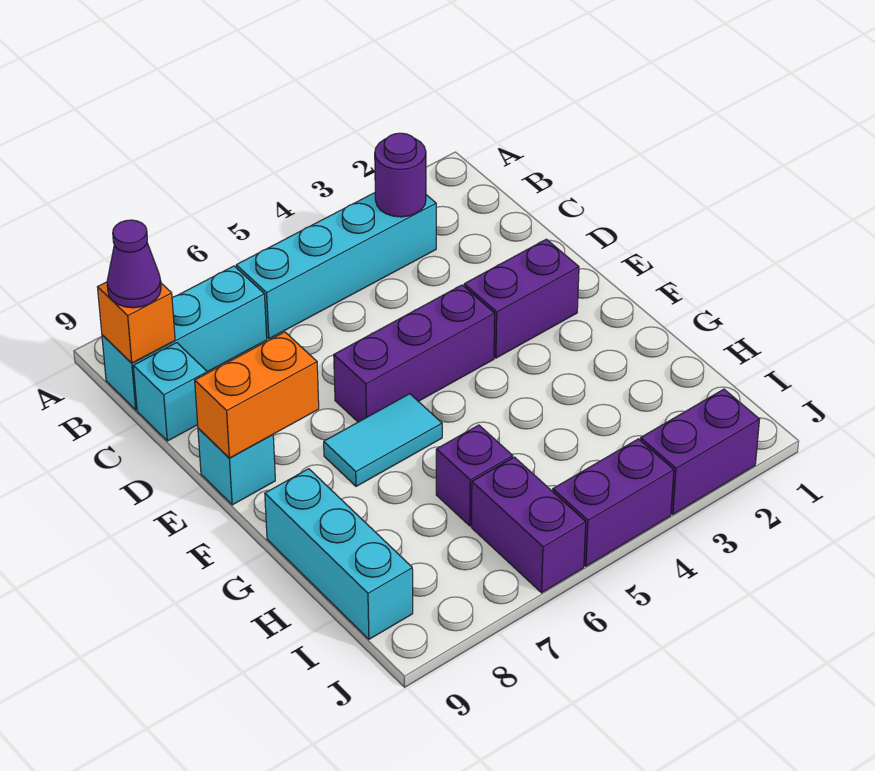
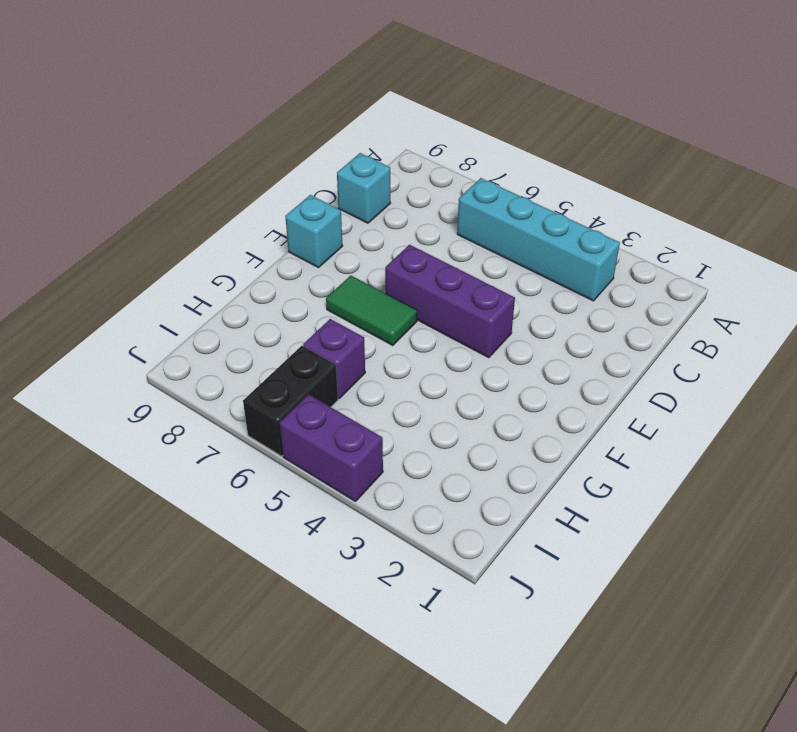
green tile F6:F7 level 1 -> cyan tile F6:F7 level 1
black brick I6:J6 level 1 -> purple brick I6:J6 level 1
none -> cyan brick B7:B9 level 1
none -> purple brick E2:E3 level 1
none -> cyan brick G9:I9 level 1

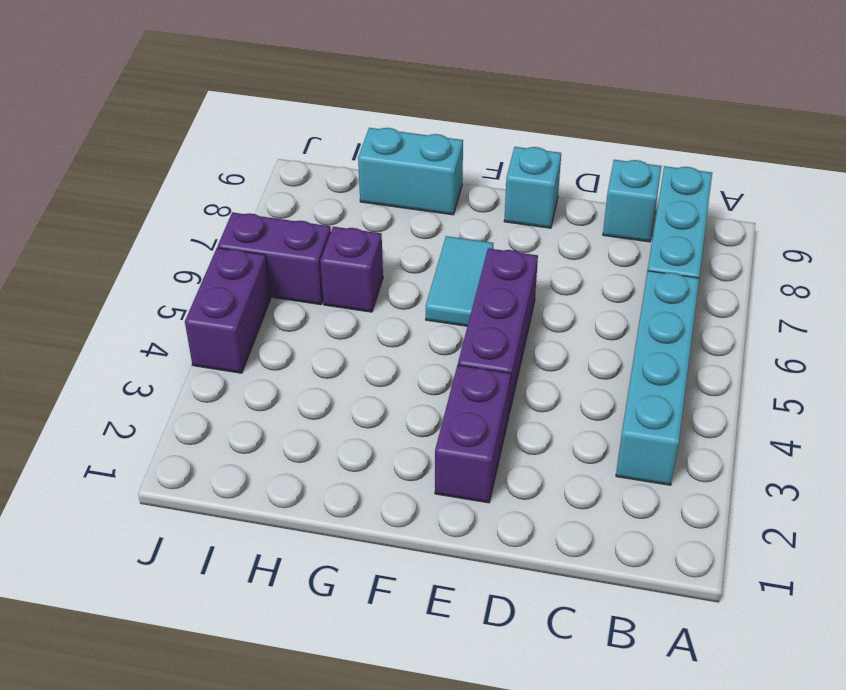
cyan brick G9:H9 level 1 -> cyan brick G9:I9 level 1
none -> purple brick J2:J3 level 1
none -> purple round brick B3 level 2
none -> orange brick B9 level 2

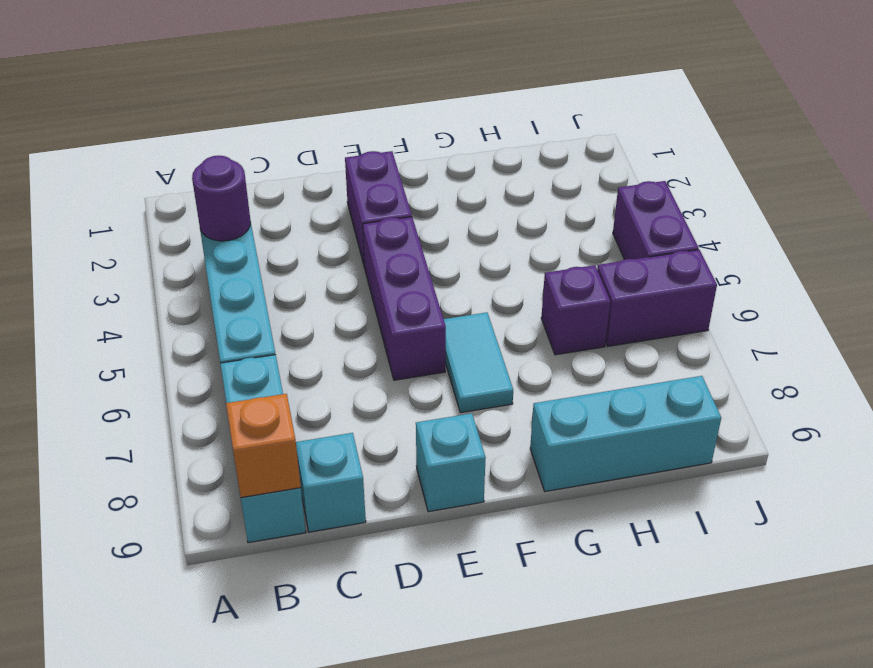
none -> purple brick J2:J3 level 1
none -> orange brick E8:E9 level 2
none -> purple cone B9 level 3

